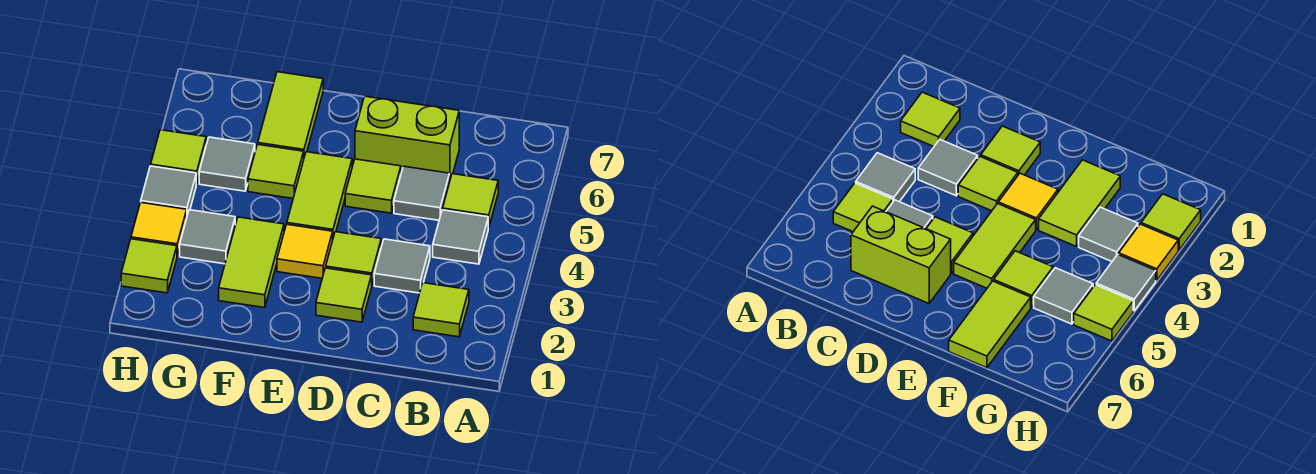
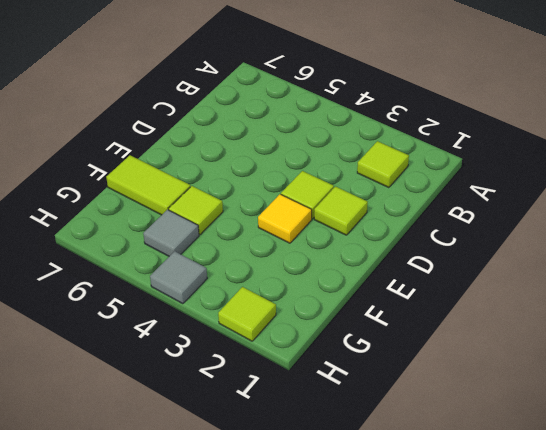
none -> grey tile B4 level 1
none -> lime tile B5 level 1
none -> grey tile C3 level 1

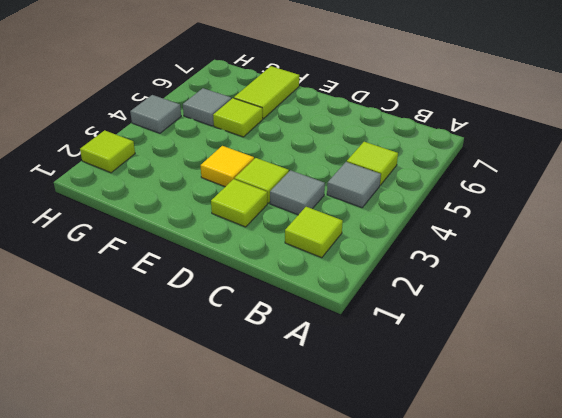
none -> grey tile C5 level 1
none -> lime brick C6:D6 level 1
none -> lime tile D5 level 1

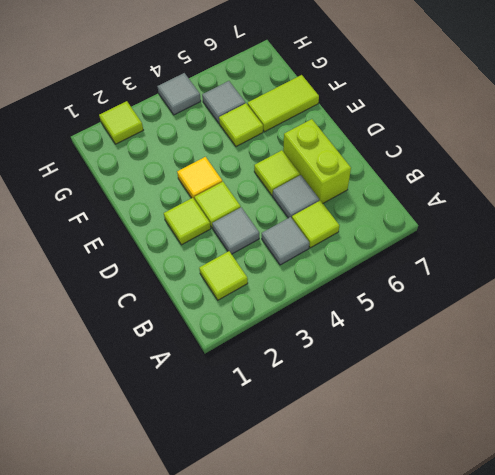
none -> lime tile E4:E5 level 1
none -> lime tile F2:F3 level 1
none -> grey tile G3 level 1

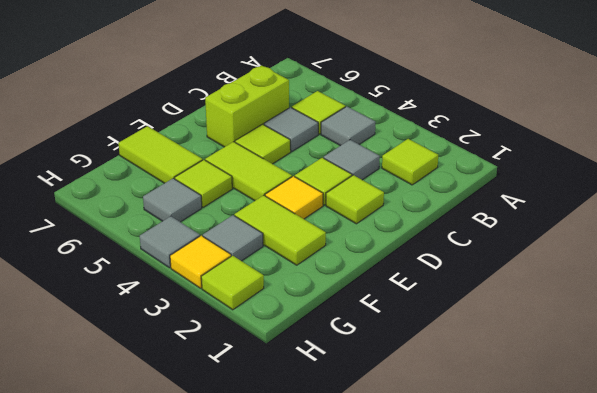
none -> lime tile H5 level 1

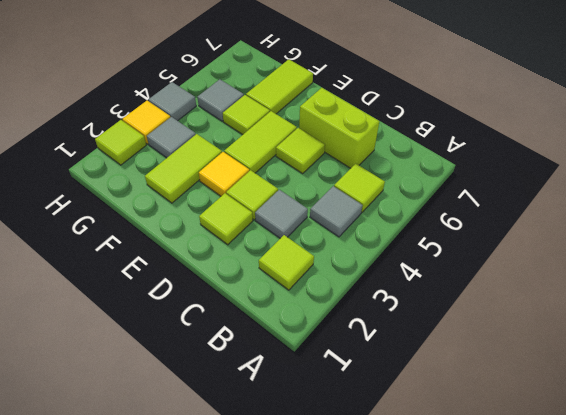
none -> grey tile C5 level 1
none -> lime tile H5 level 1

